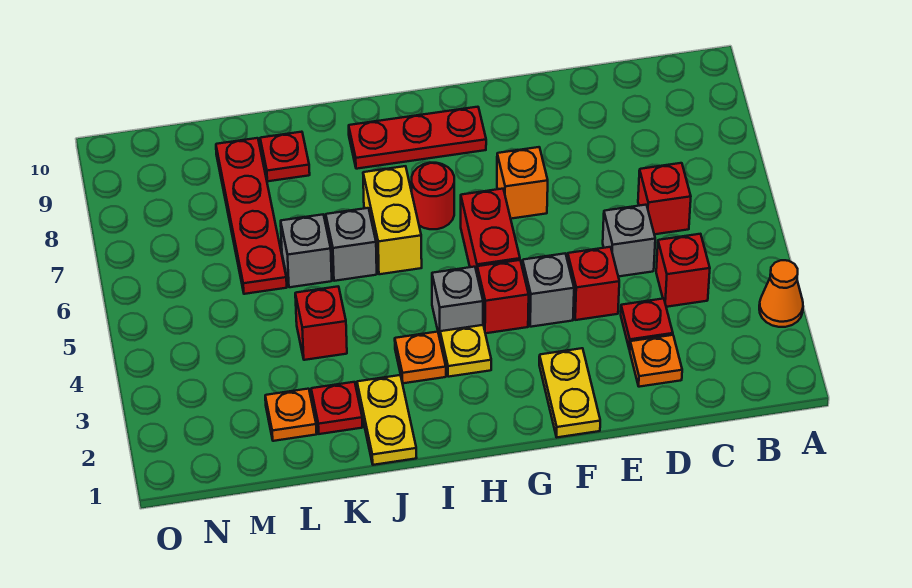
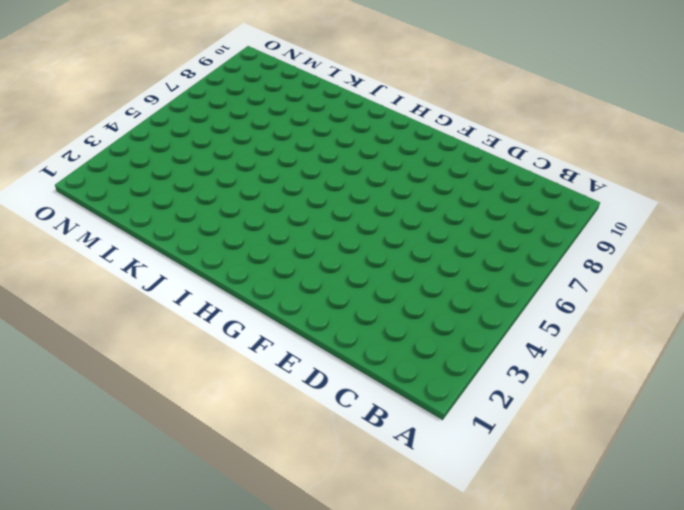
none -> orange cone A3 level 1
none -> red brick C4 level 1
none -> red brick C6 level 1

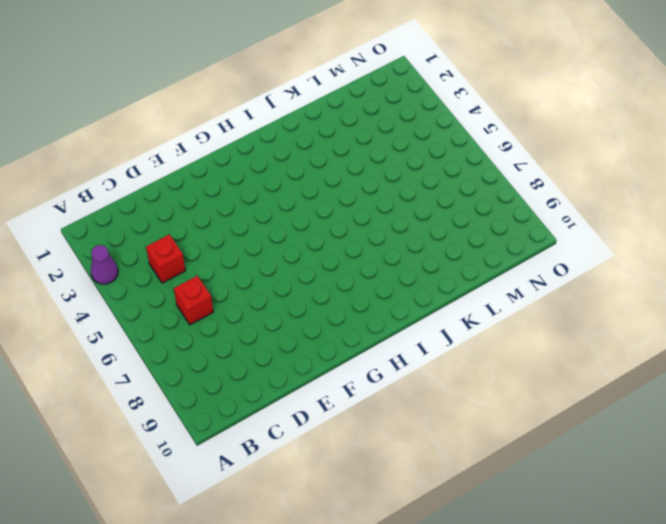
purple cone A3 level 1 -> orange cone A3 level 1
none -> orange plate D2 level 1
none -> red plate D3 level 1
none -> grey brick D5 level 1

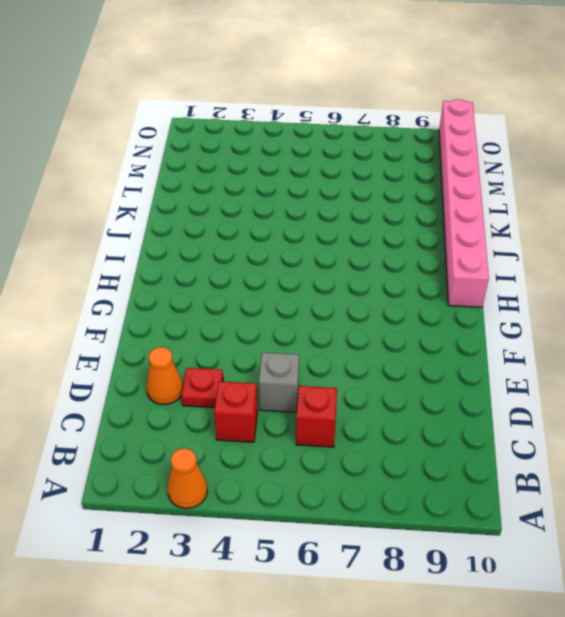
orange cone D2 level 1 -> orange plate D2 level 1
pink brick H10:O10 level 1 -> none
none -> red brick E4 level 1
none -> yellow plate F1:F2 level 1
none -> grey brick F4 level 1

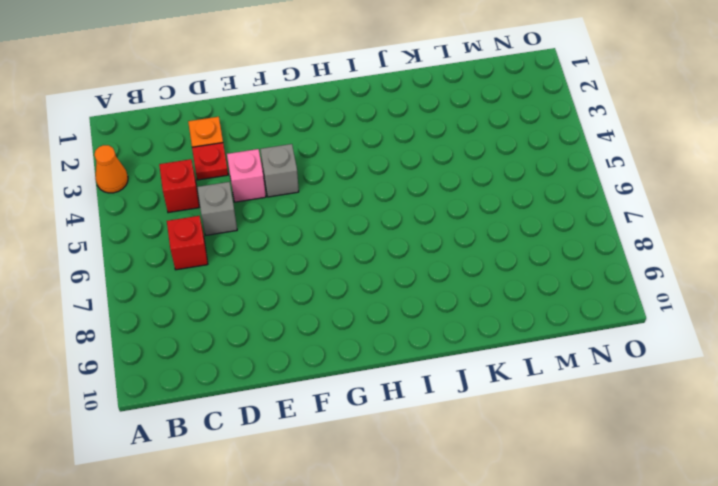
pink brick E4 level 1 -> red brick E4 level 1
none -> yellow plate F1:F2 level 1
none -> orange brick F7 level 1
none -> red brick G4 level 1

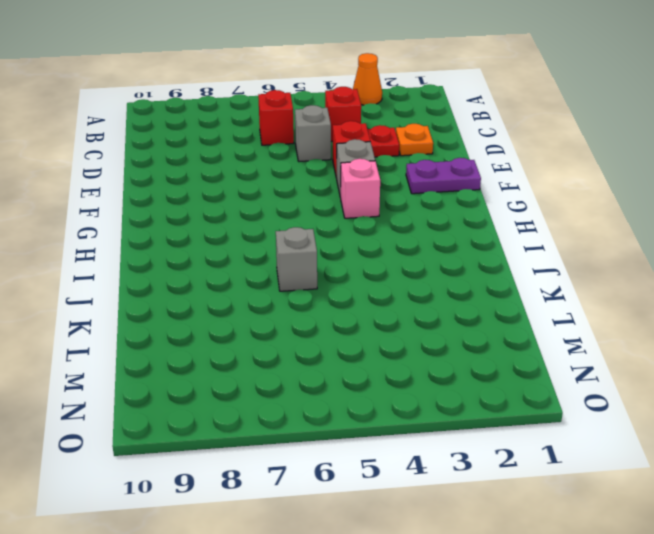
purple plate F1:F2 level 1 -> yellow plate F1:F2 level 1
pink brick G4 level 1 -> red brick G4 level 1
none -> orange brick F7 level 1
none -> red brick G5:G6 level 1
none -> red plate G9:I9 level 1

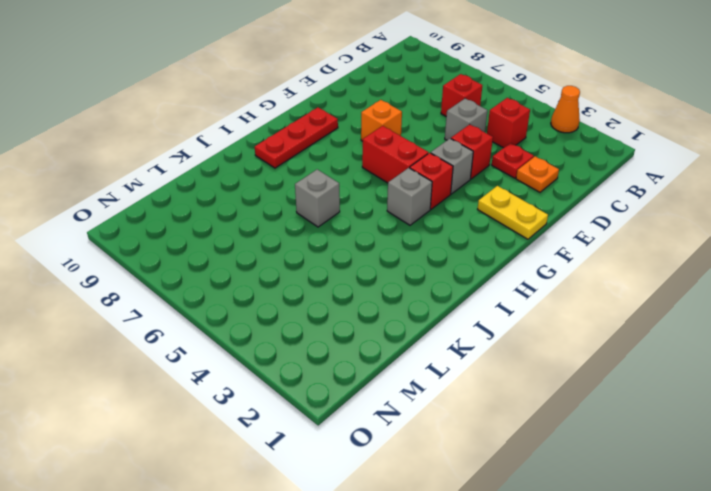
none -> yellow plate H3 level 1
none -> red round brick H7 level 1
none -> orange plate I3 level 1

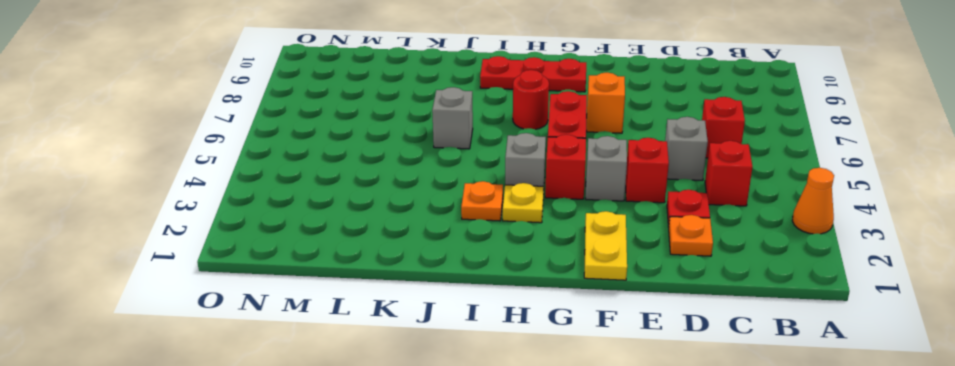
none -> yellow brick I6:I7 level 1
none -> yellow plate J1:J2 level 1
none -> red plate K2 level 1

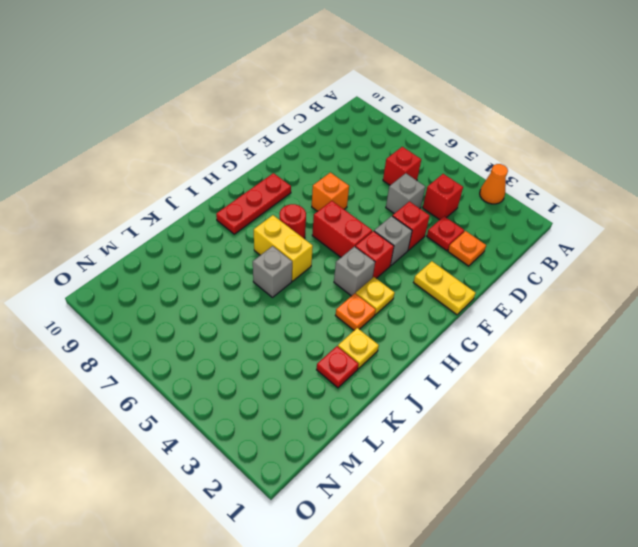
yellow plate J2 level 1 -> yellow plate J1:J2 level 1
none -> red brick K4 level 1
none -> grey brick K6 level 1
none -> red plate K9 level 1

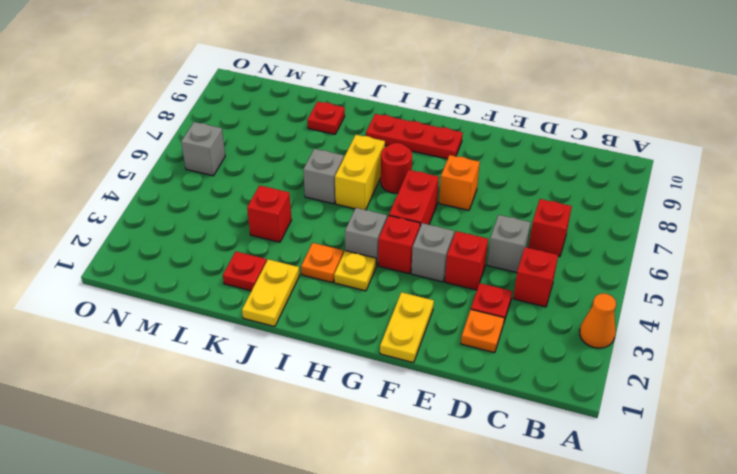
grey brick N6 level 1 -> grey brick K6 level 1
none -> orange plate L2 level 1
none -> red plate L6:L9 level 1

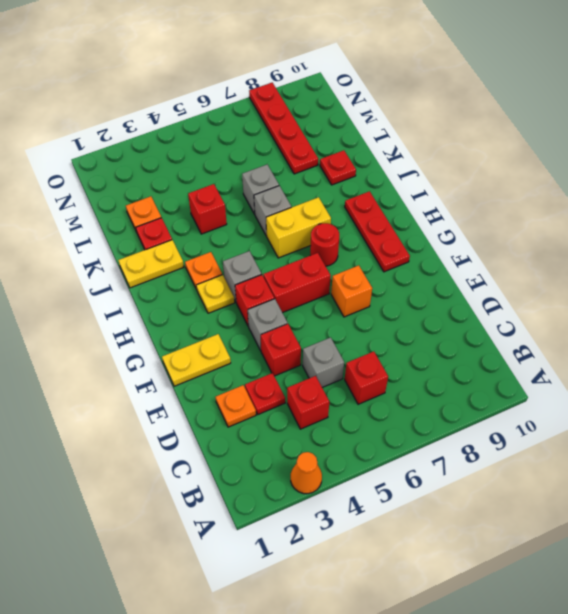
red plate L8:O8 level 1 -> red plate L6:L9 level 1

